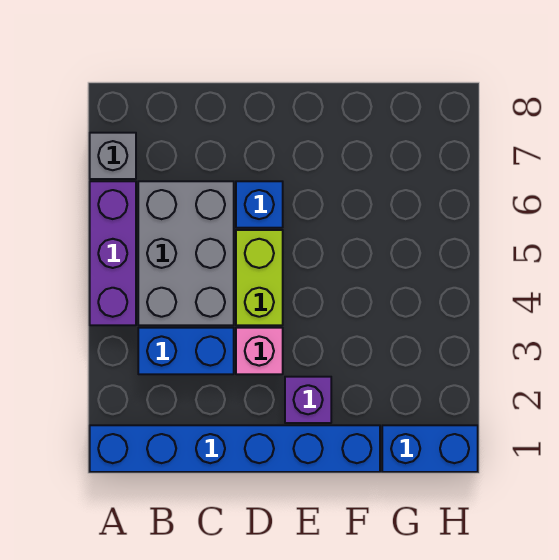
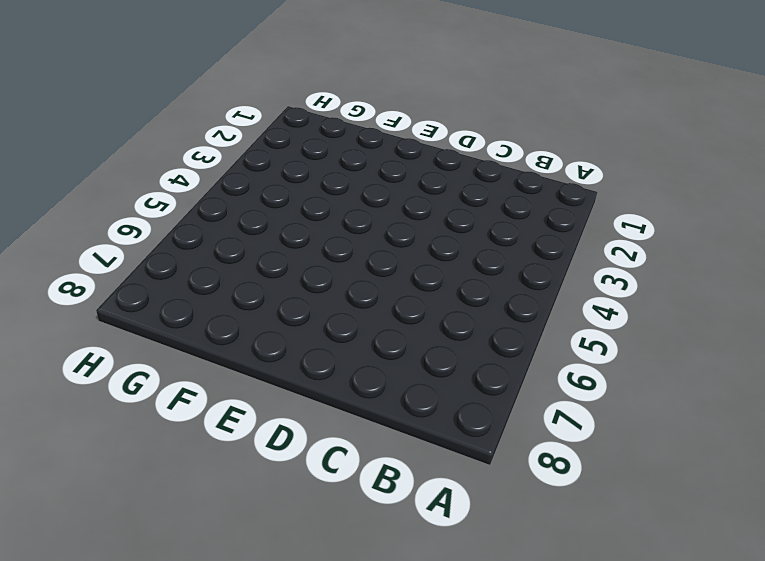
none -> blue brick A1:F1 level 1
none -> purple brick A4:A6 level 1

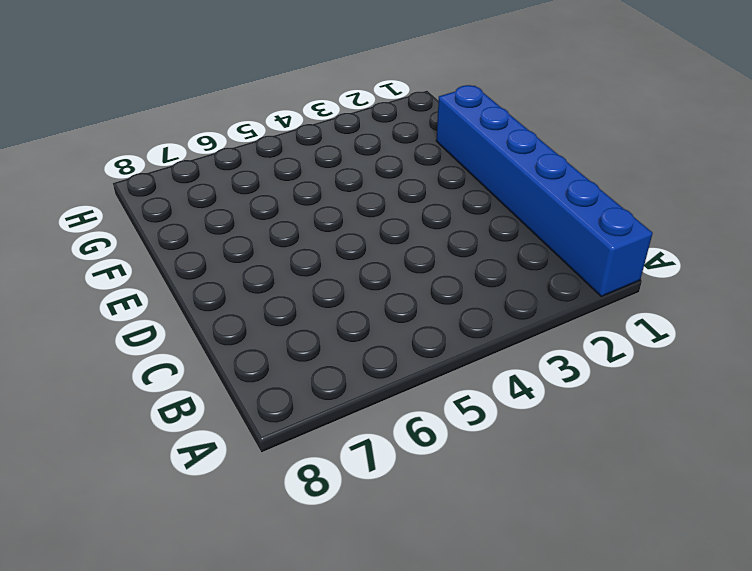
none -> purple brick A4:A6 level 1
none -> grey brick A7 level 1

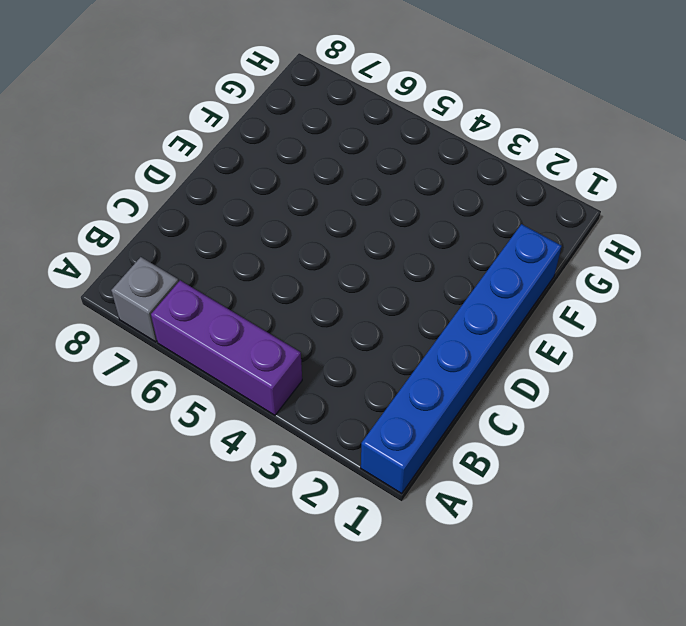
none -> blue brick B3:C3 level 1
none -> grey brick B4:C6 level 1

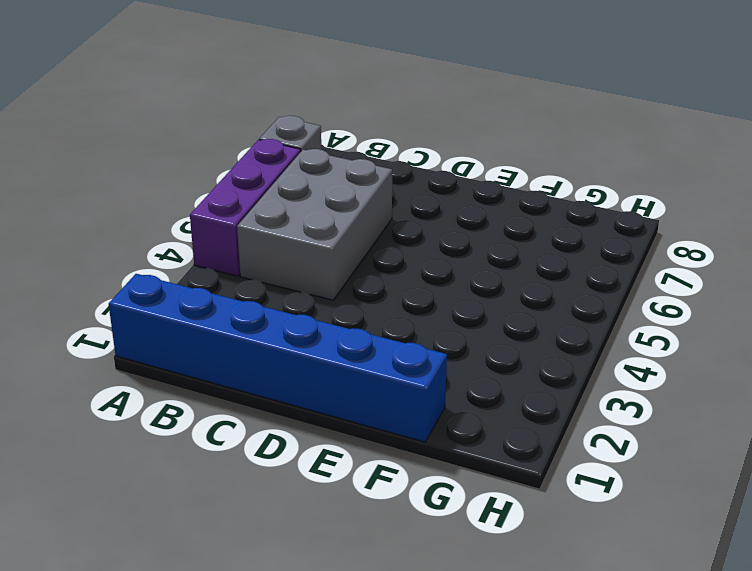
none -> blue brick B3:C3 level 1
none -> pink brick D3 level 1

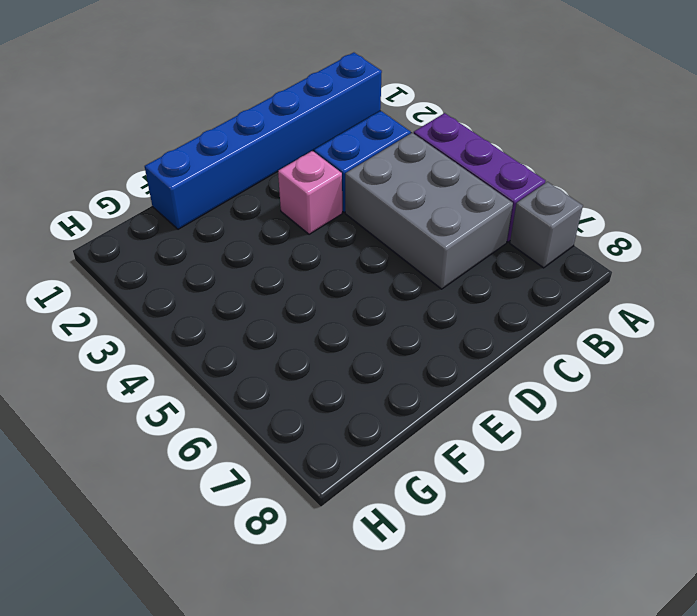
none -> lime brick D4:D5 level 1
none -> blue brick D6 level 1

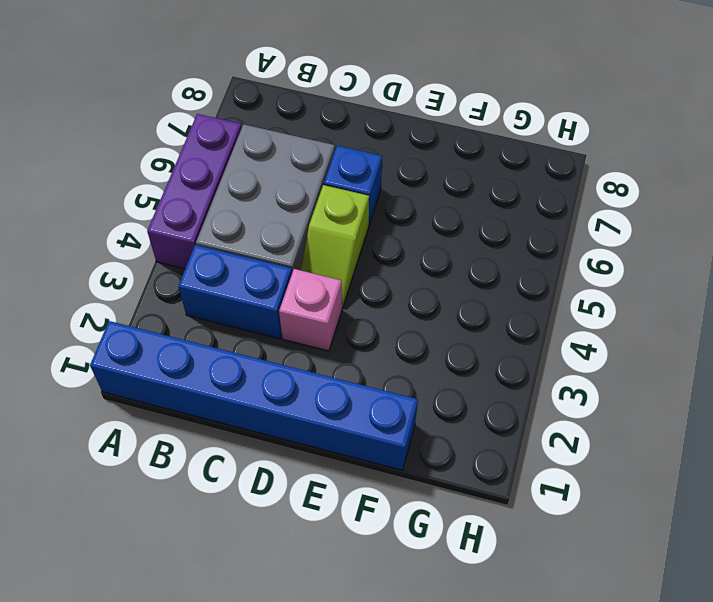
lime slope D4:D5 level 1 top 5 -> lime brick D4:D5 level 1
none -> grey brick A7 level 1
none -> purple brick E2 level 1

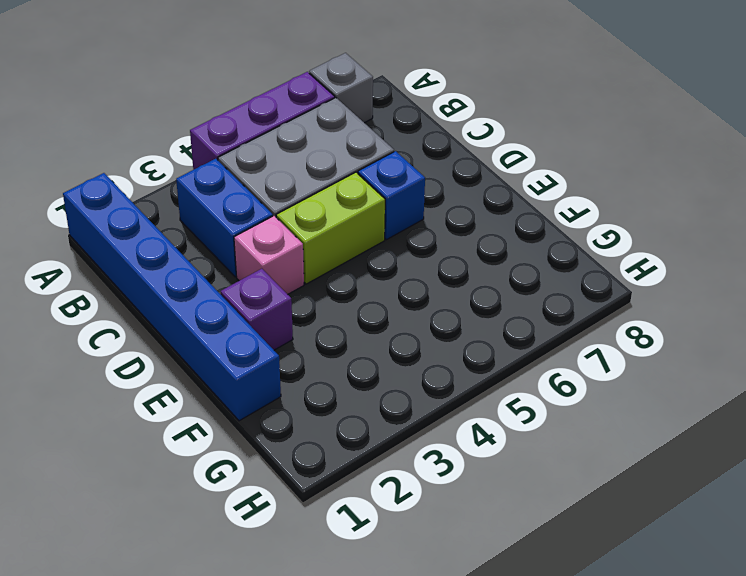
none -> blue brick G1:H1 level 1

